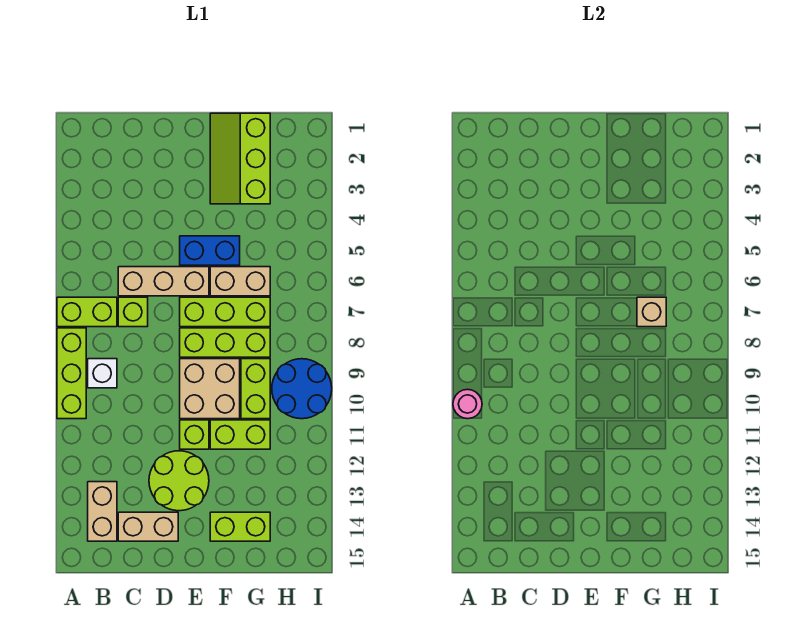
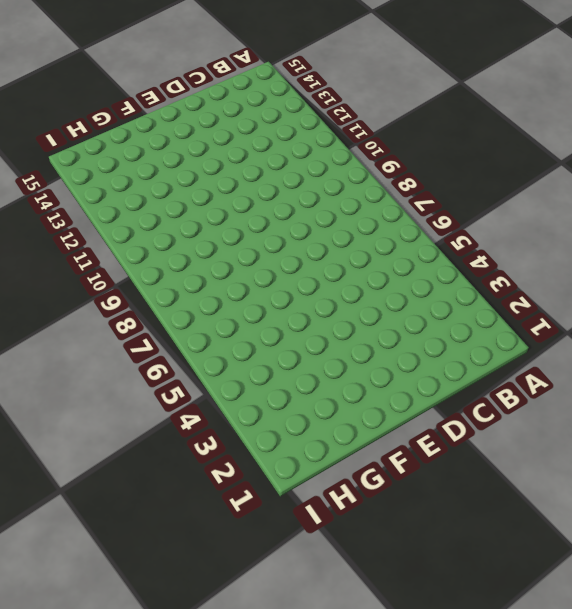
none -> lime brick A7:B7 level 1
none -> lime brick A8:A10 level 1
none -> white brick B9 level 1

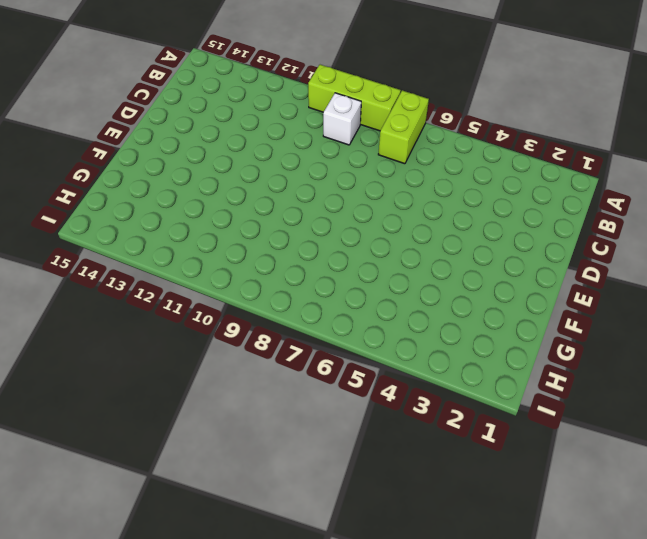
none -> tan brick B13:B14 level 1
none -> tan brick C6:E6 level 1
none -> lime brick C7 level 1

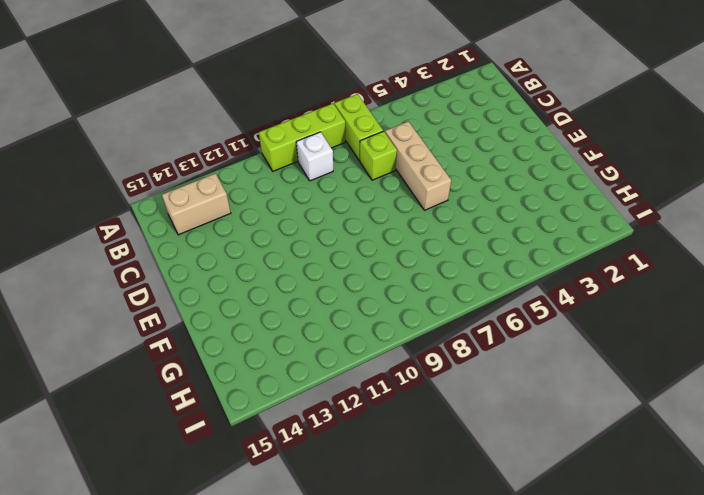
none -> tan brick C14:D14 level 1
none -> lime round brick D12:E13 level 1
none -> blue brick E5:F5 level 1

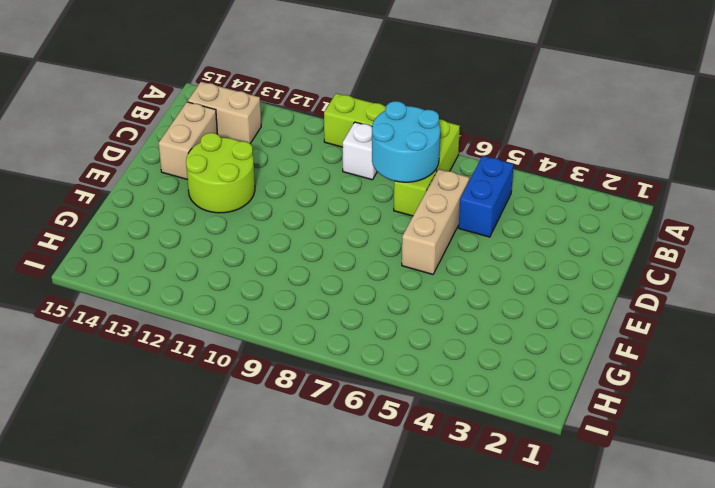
blue brick B5:C5 level 1 -> blue brick E5:F5 level 1
cyan round brick B7:C8 level 2 -> none
none -> lime brick E7:G7 level 1
none -> lime brick E8:G8 level 1
none -> tan brick E9:F10 level 1

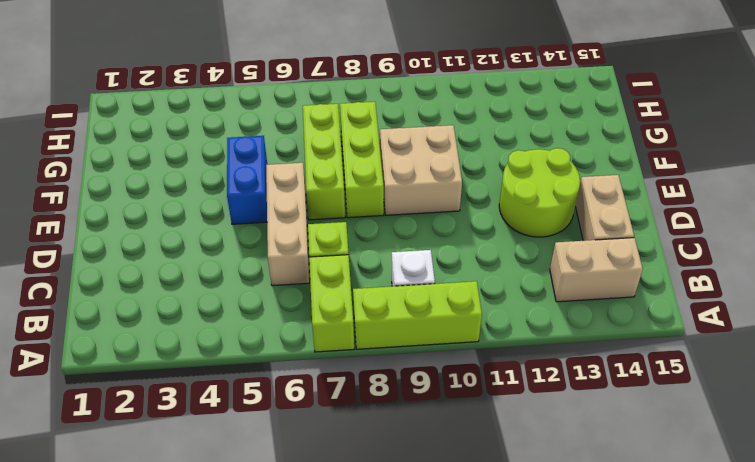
none -> lime brick E11 level 1
none -> lime slope F1:G3 level 1 top G
none -> tan brick F6:G6 level 1

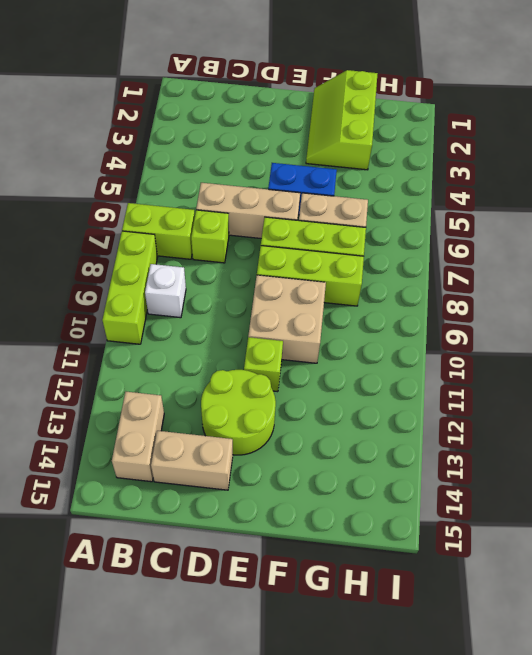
none -> lime brick F11:G11 level 1
none -> lime brick F14:G14 level 1
none -> lime brick G9:G10 level 1

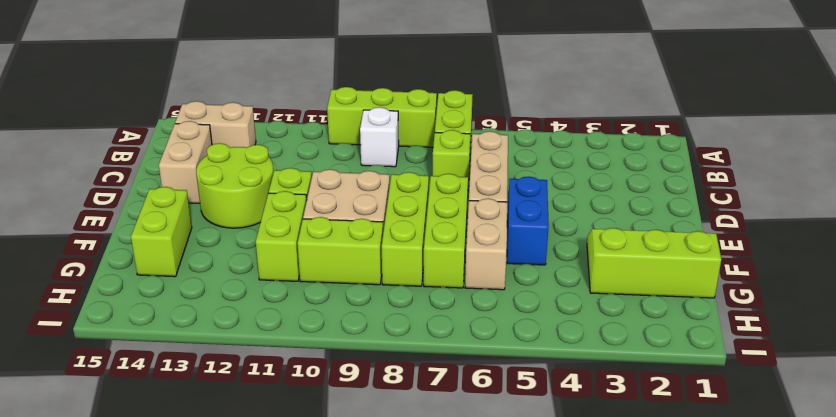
none -> blue round brick H9:I10 level 1
none -> pink round brick A10 level 2
none -> tan brick G7 level 2

